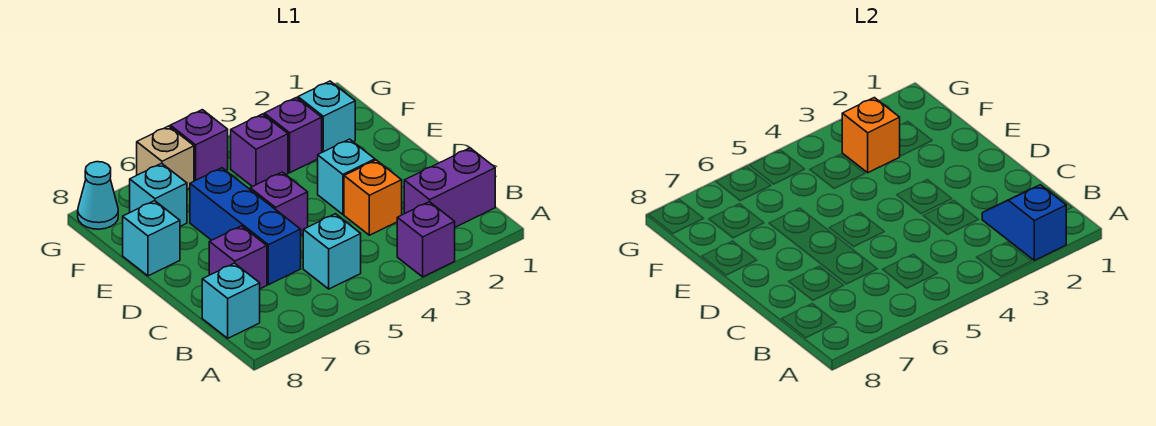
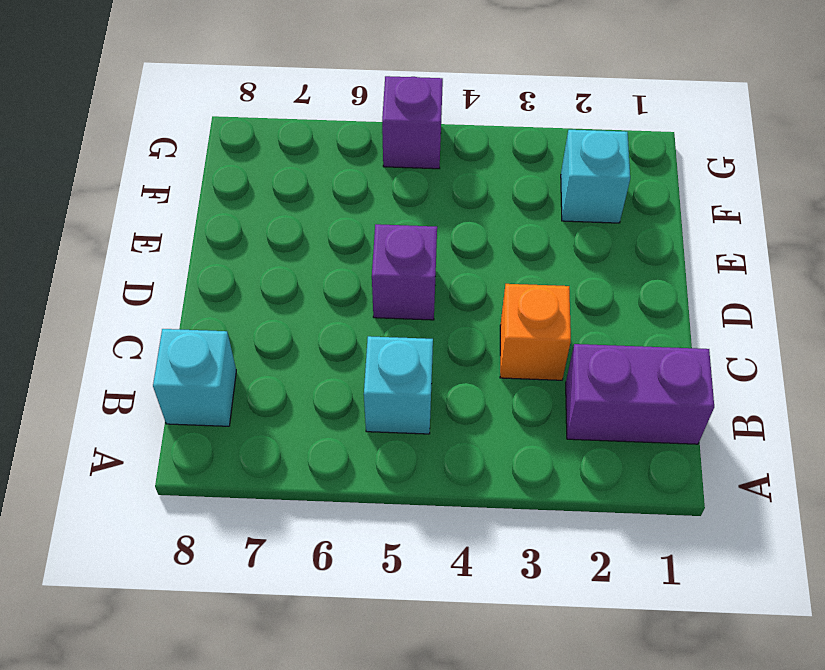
none -> purple brick A3 level 1
none -> blue brick C6:E6 level 1
none -> purple brick C7 level 1

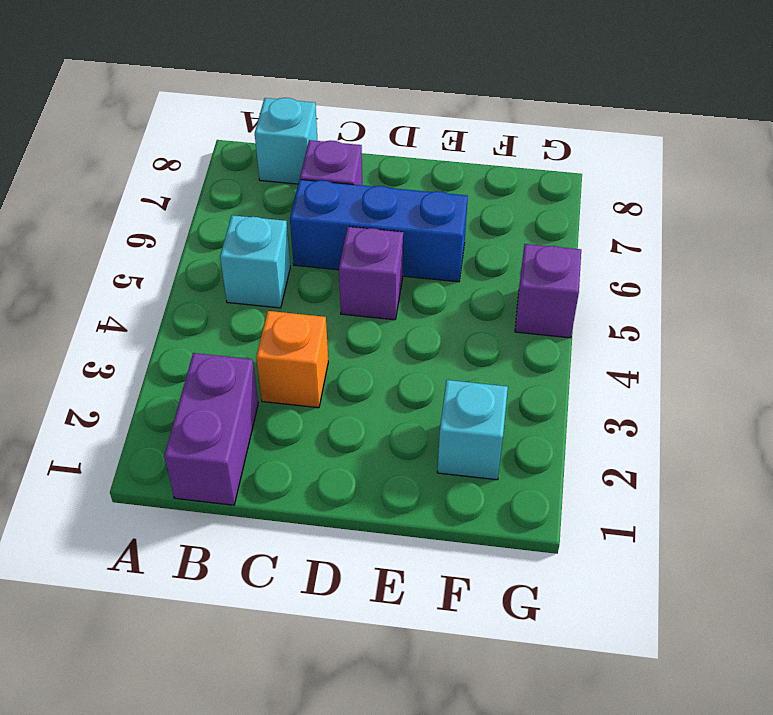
none -> purple brick A3 level 1
none -> cyan brick D3 level 1
none -> cyan brick E8 level 1

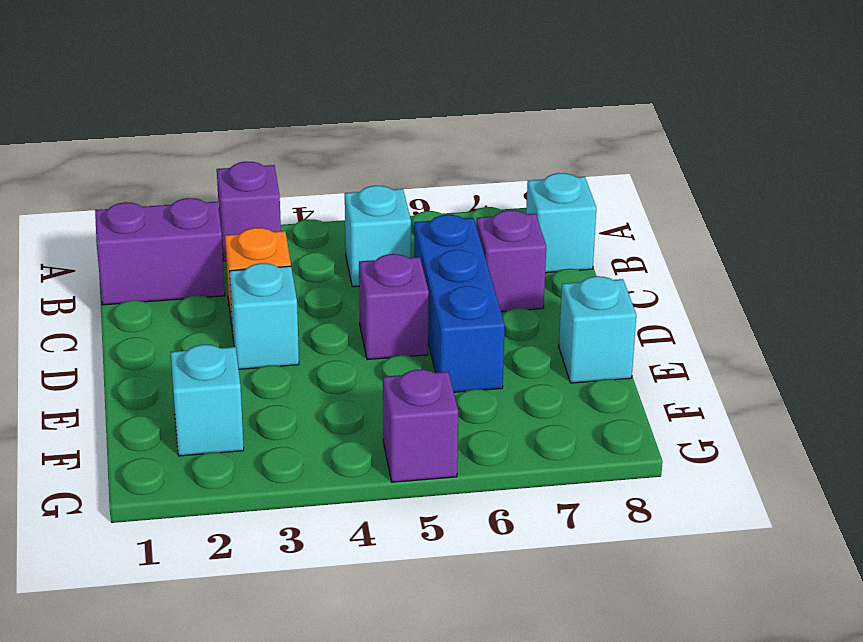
none -> purple brick F3 level 1
none -> purple brick F4 level 1
none -> cyan brick F7 level 1

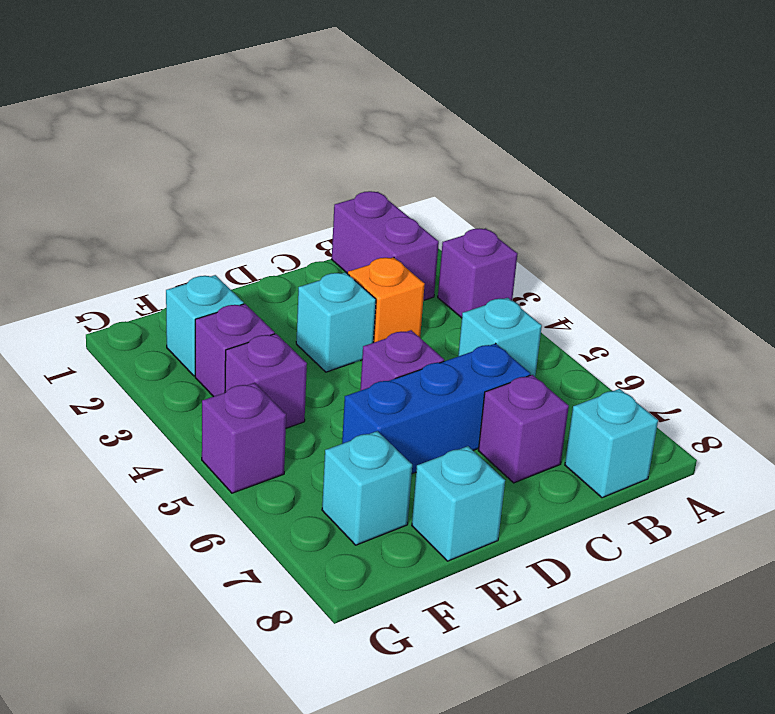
none -> tan brick G6 level 1
none -> cyan cone G8 level 1
none -> blue slope A2:B2 level 2 top A

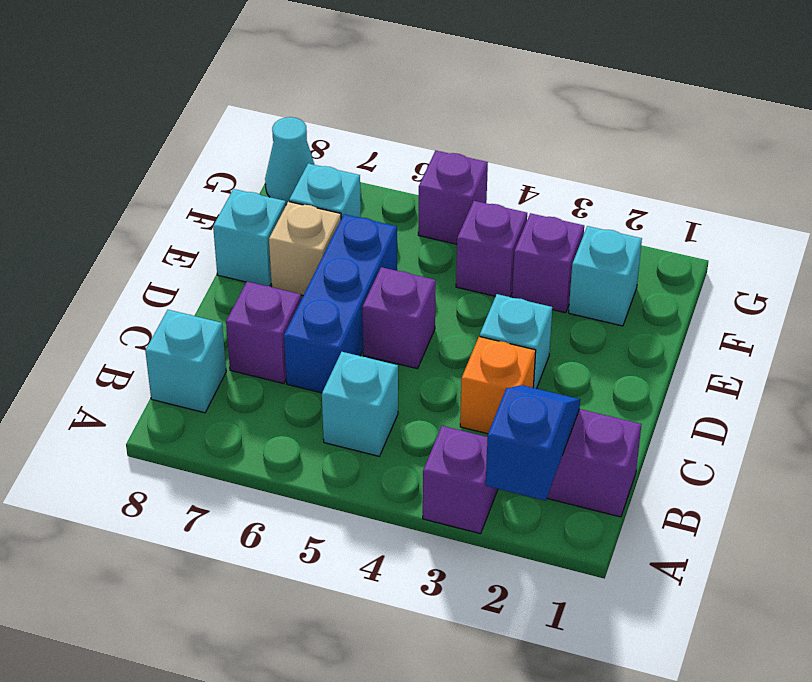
tan brick E7 level 1 -> tan brick G6 level 1
none -> orange brick F3 level 2

